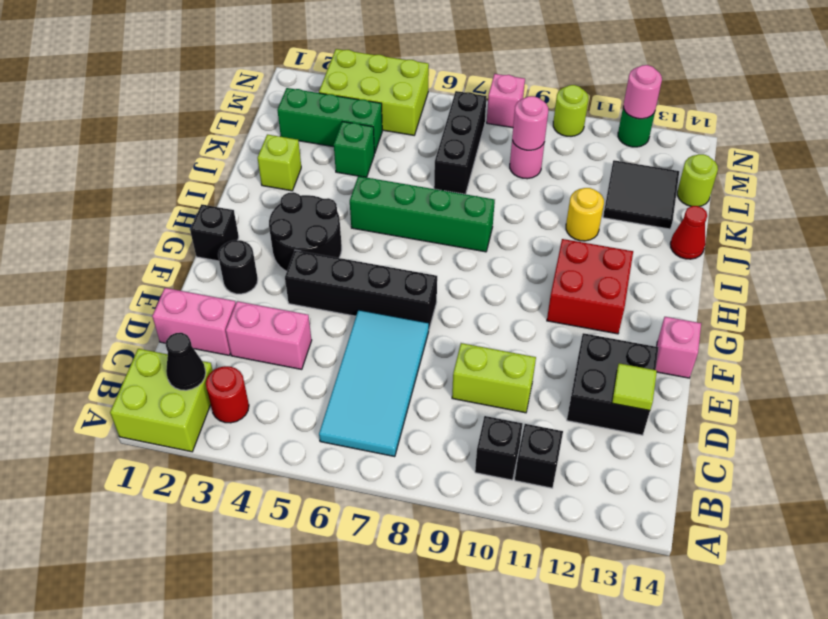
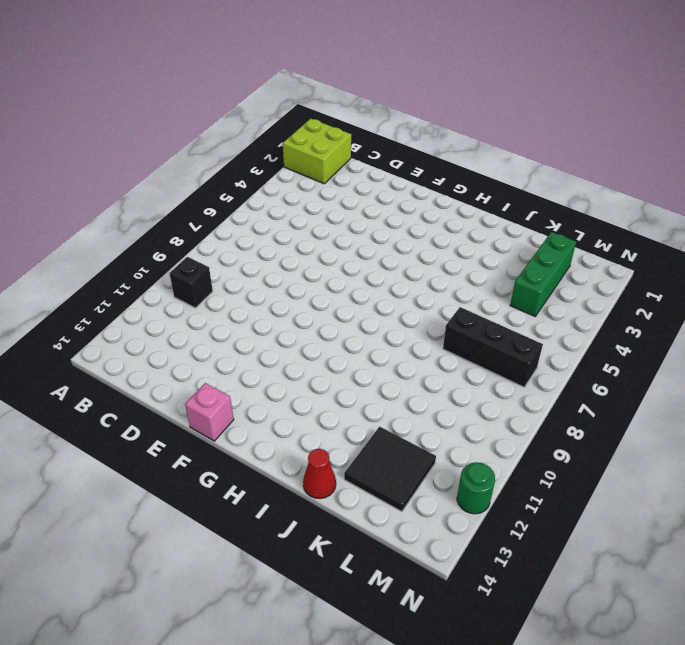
none -> red round brick B3 level 1
none -> cyan tile B6:E7 level 1
none -> black brick B11 level 1
none -> pink brick D1:D2 level 1

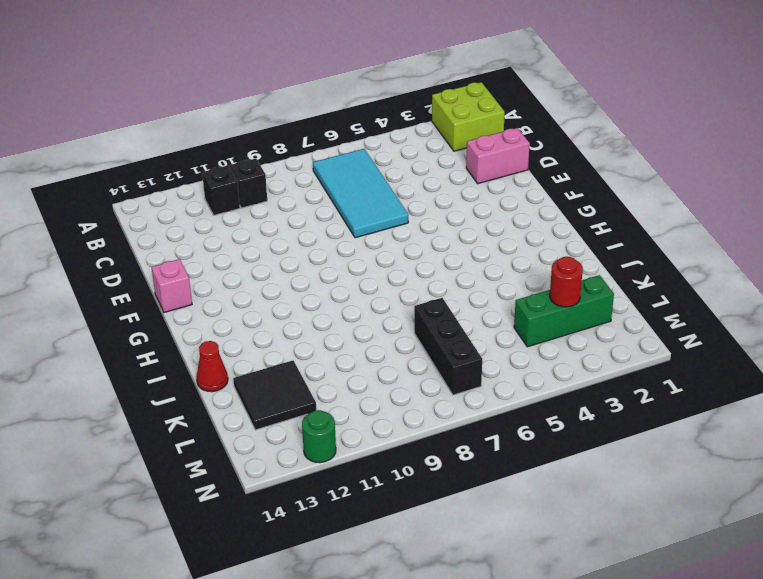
red round brick L3 level 2 -> red round brick B3 level 1
none -> pink brick D3:D4 level 1
none -> lime brick D9:D10 level 1
none -> black brick D12:E13 level 1
none -> black round brick F2 level 1

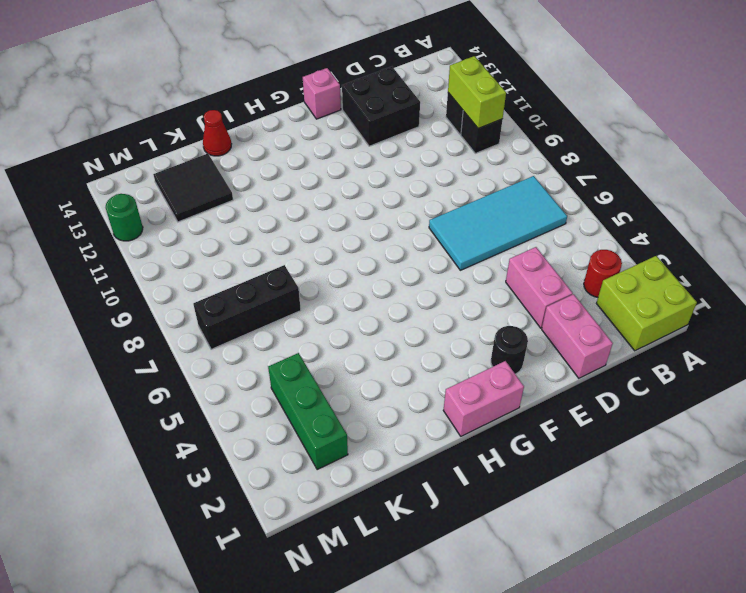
lime brick B10:B11 level 2 -> lime brick D9:D10 level 1
pink brick G1:H1 level 1 -> black brick G1 level 1
none -> black brick F4:F7 level 1
none -> black round brick G3:H4 level 1
none -> red brick G11:H12 level 1
none -> green brick I5:I8 level 1

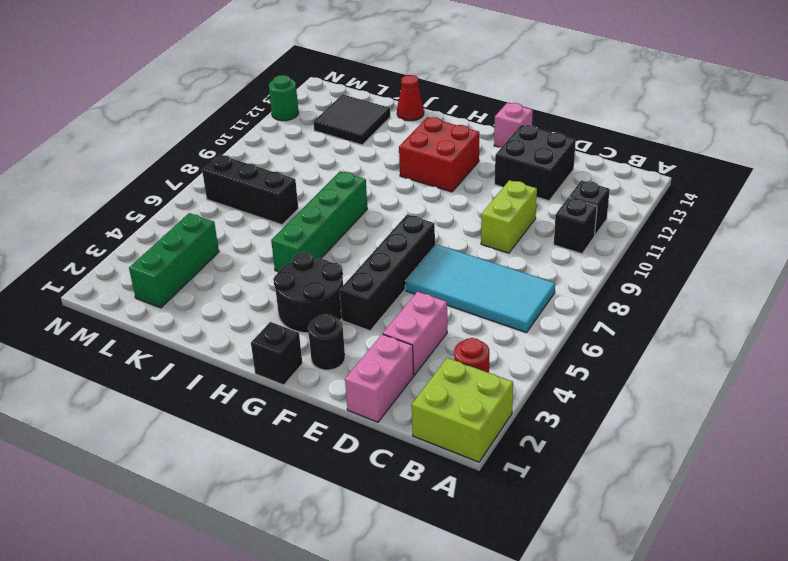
none -> lime brick J2 level 1
none -> yellow round brick J11 level 1
none -> green brick K4 level 1
none -> pink round brick L9 level 1

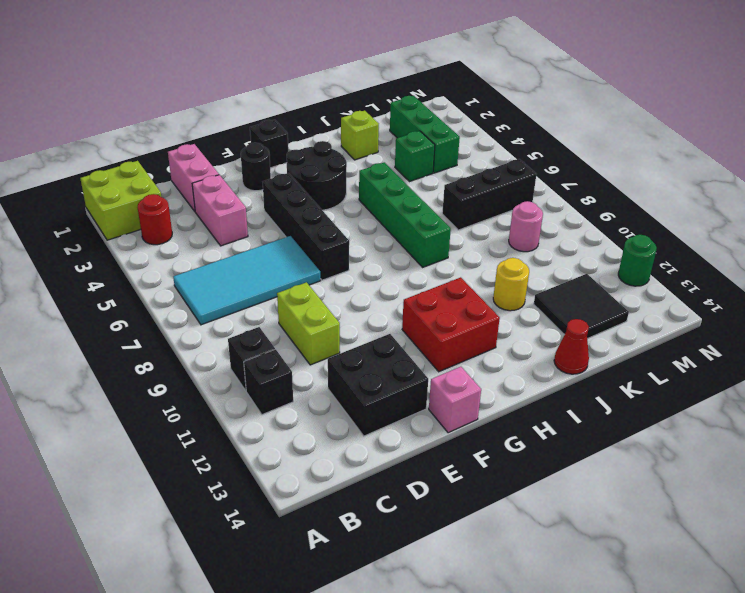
none -> lime round brick L14 level 1
none -> lime brick M3:N5 level 1
none -> pink brick N8 level 1
none -> lime round brick N10 level 1

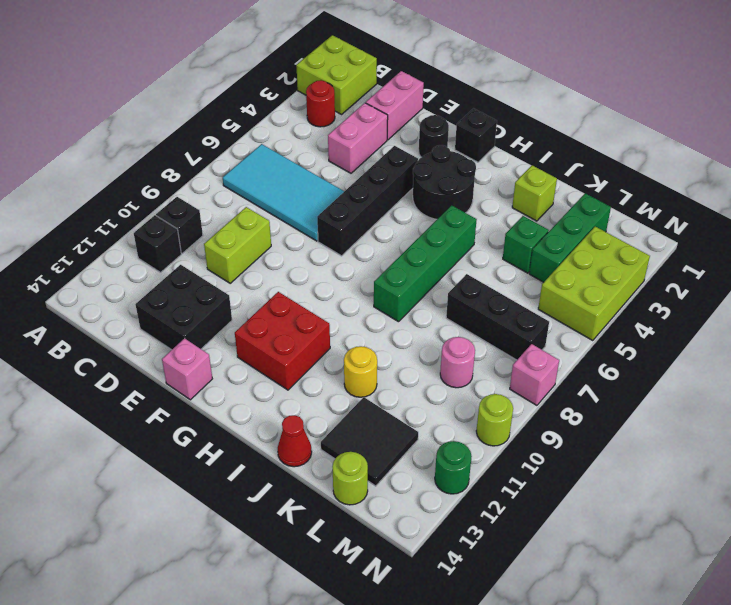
none -> black cone B2 level 2
none -> lime tile D13 level 2
none -> pink round brick L9 level 2
none -> pink round brick N12 level 2

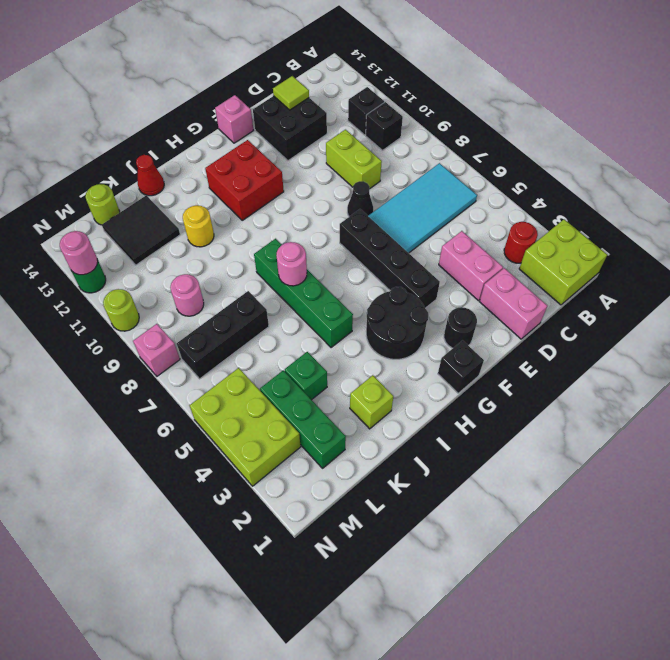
black cone E8 level 1 -> black cone B2 level 2
pink round brick I7 level 2 -> pink round brick L9 level 2

